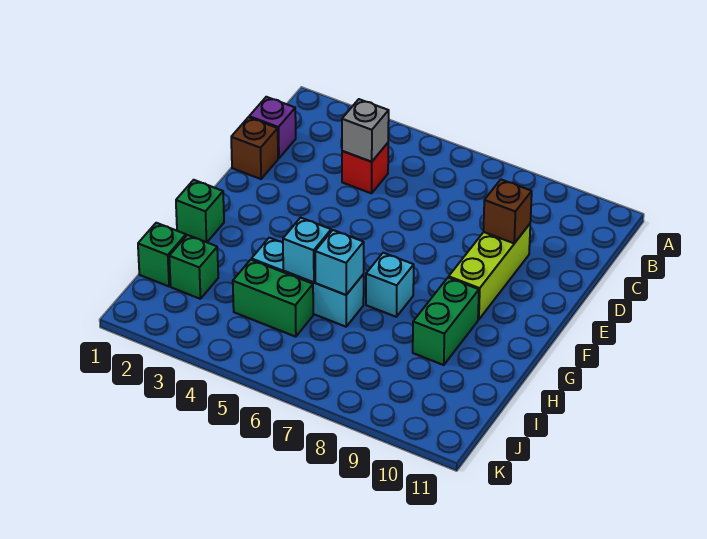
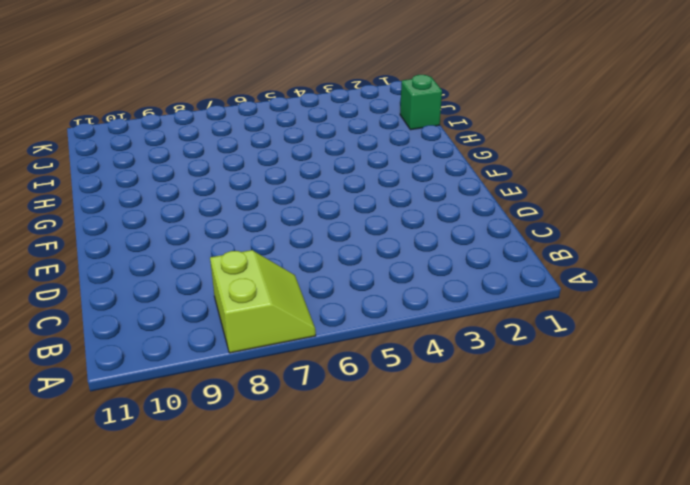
lime slope A7:B8 level 1 top 8 -> none
none -> purple brick C1 level 1
none -> red brick C4 level 1
none -> brown brick D1 level 1

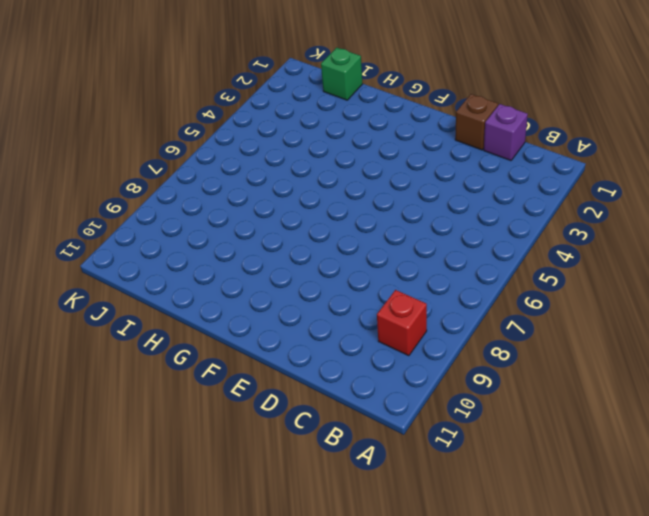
red brick B9 level 1 -> red brick C4 level 1
none -> lime brick D9:F9 level 1
none -> green brick G1 level 1
none -> cyan brick G7 level 1

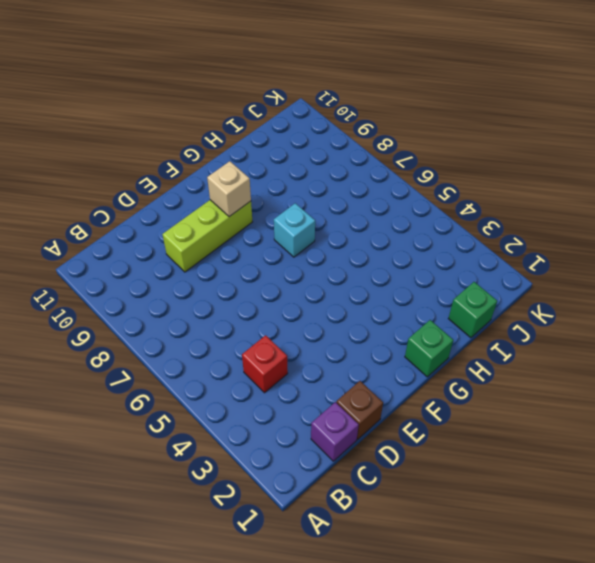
tan brick F9 level 2 -> none
none -> green brick G9:H9 level 1
none -> cyan brick H4:H6 level 1
none -> green brick I2 level 1

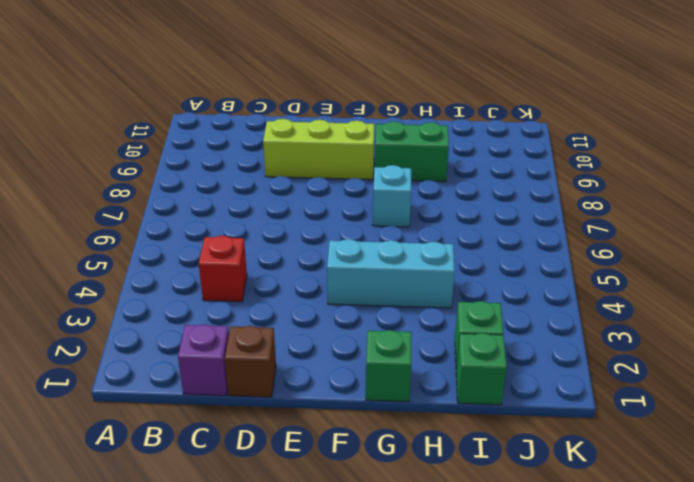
cyan brick F4:H4 level 1 -> cyan brick H4:H6 level 1
none -> green brick I4:I5 level 1
none -> grey brick C4 level 2
none -> brown brick D9 level 2

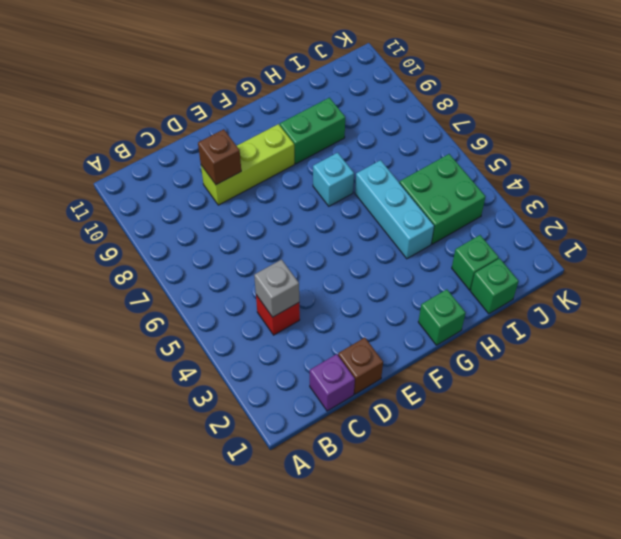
green brick I4:J5 level 1 -> green brick I4:I5 level 1
none -> cyan brick H5 level 2
none -> cyan brick H6 level 2

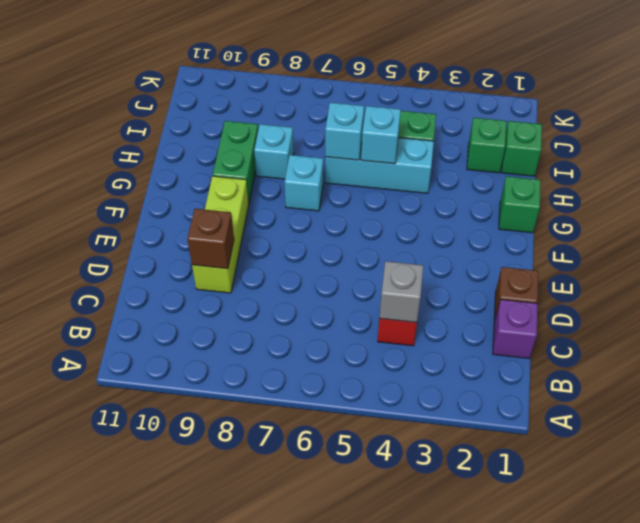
cyan brick H8 level 1 -> none

